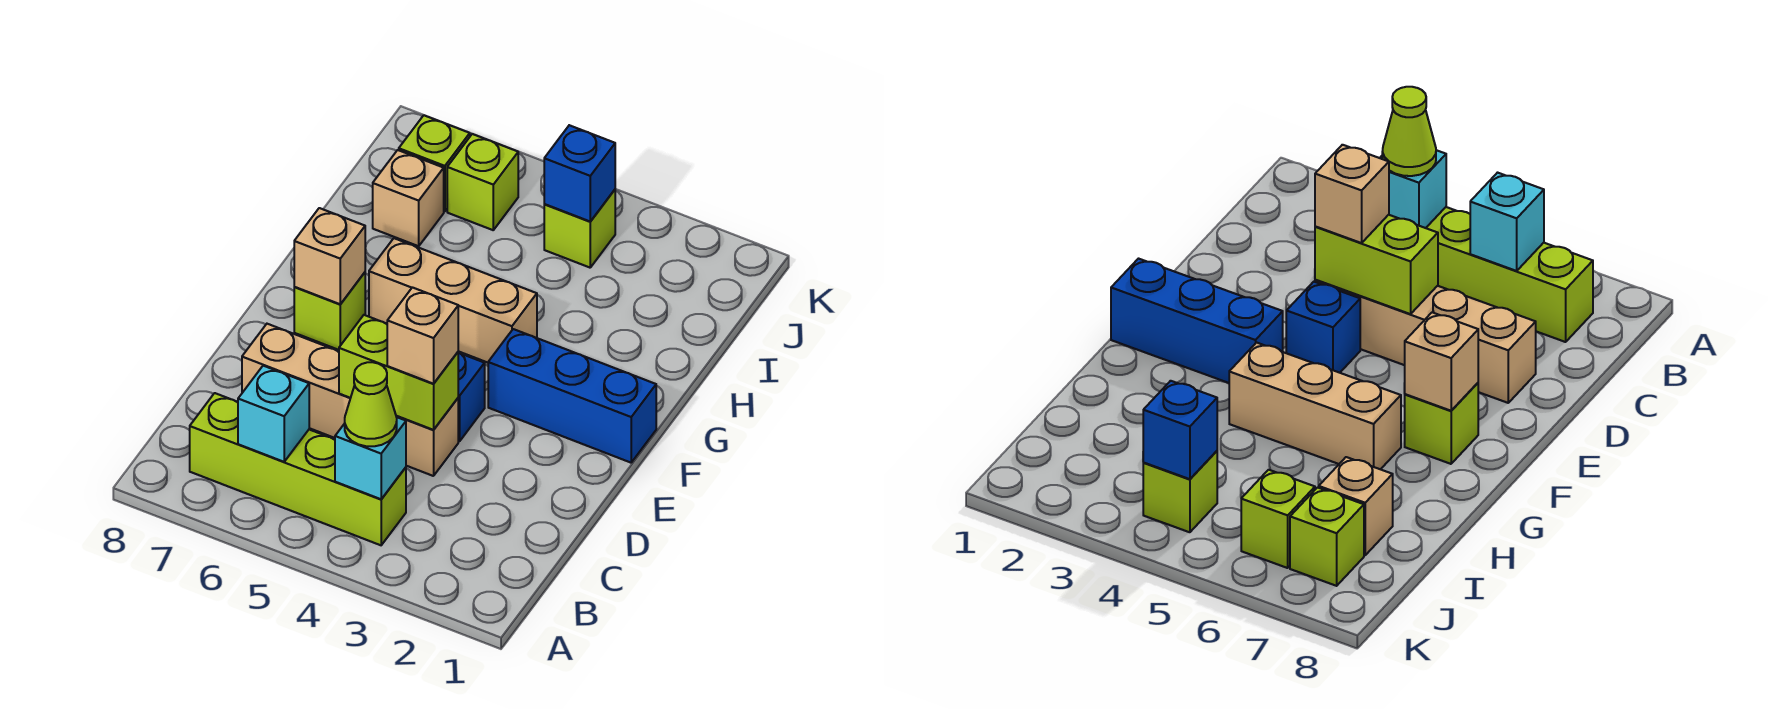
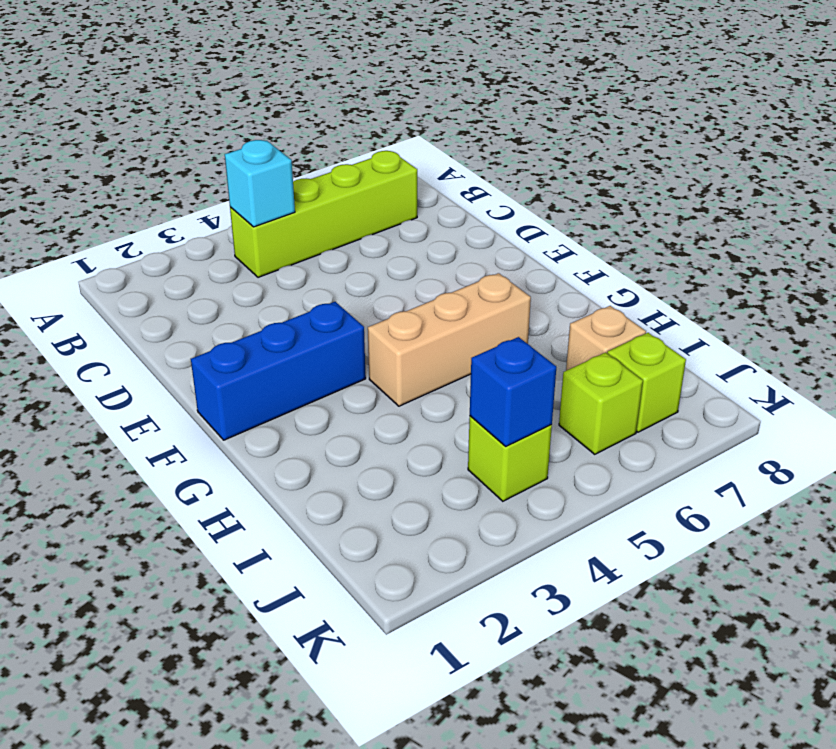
none -> tan brick D4:D7 level 1
none -> blue brick E4 level 1
none -> lime brick F7 level 1

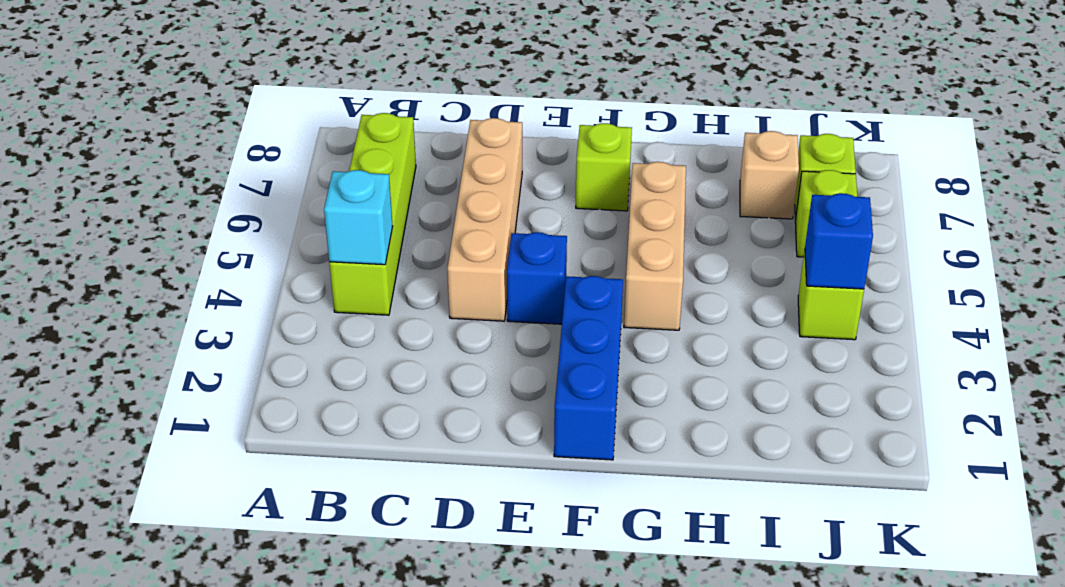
none -> cyan brick B6 level 2
none -> lime brick D4:D5 level 2
none -> tan brick F7 level 2

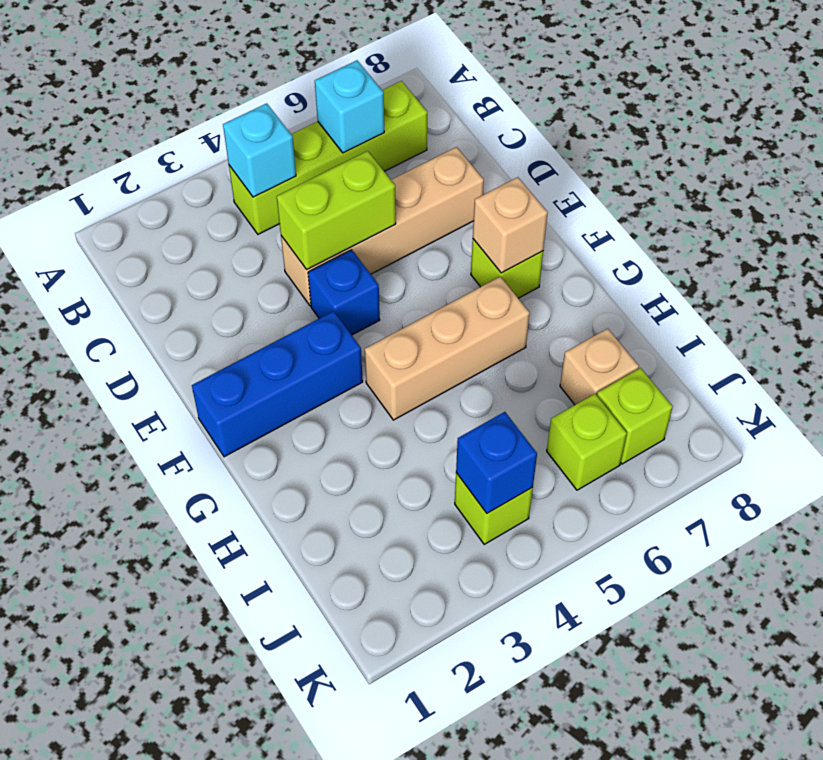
none -> lime cone B4 level 3
none -> tan brick D4 level 3

